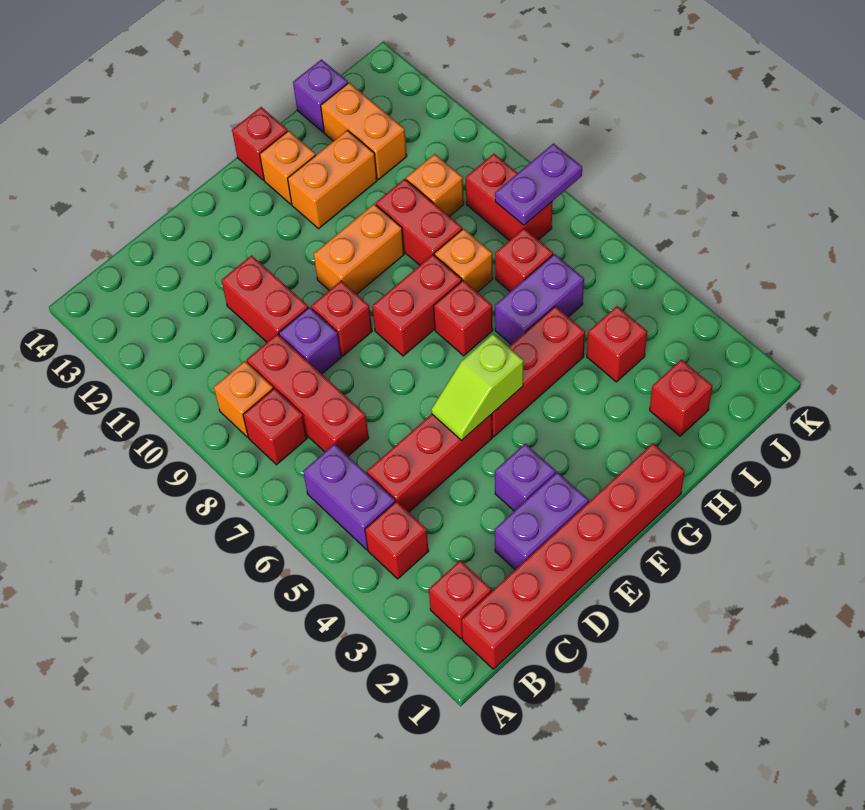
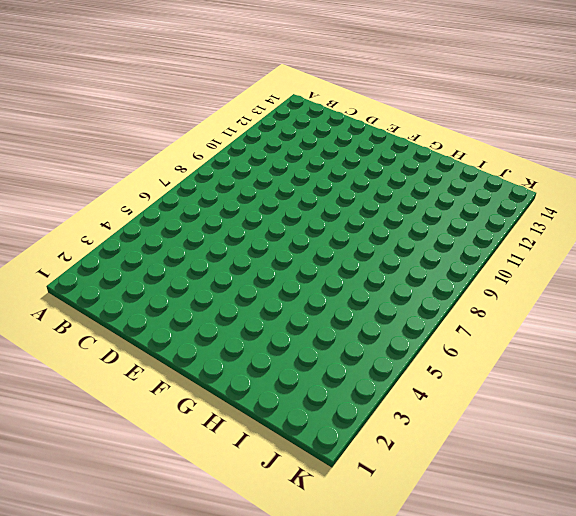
none -> red brick B1:G1 level 1
none -> red brick B2 level 1
none -> red brick B4 level 1
none -> purple brick B5:B6 level 1

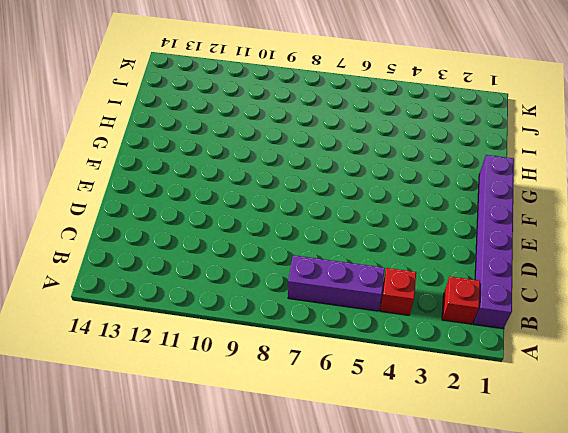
purple brick B1:G1 level 1 -> red brick B1:G1 level 1
purple brick B5:B7 level 1 -> purple brick B5:B6 level 1
none -> red brick B8 level 1
none -> orange brick B9 level 1
none -> red brick C5:E5 level 1
none -> red brick C7:C9 level 1

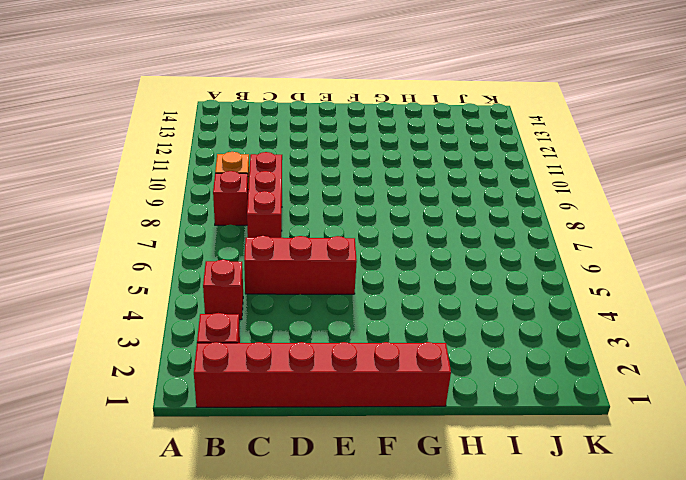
none -> purple brick B5:B6 level 1
none -> purple brick D2:E2 level 1
none -> purple brick D9 level 1
none -> red brick D10:D11 level 1

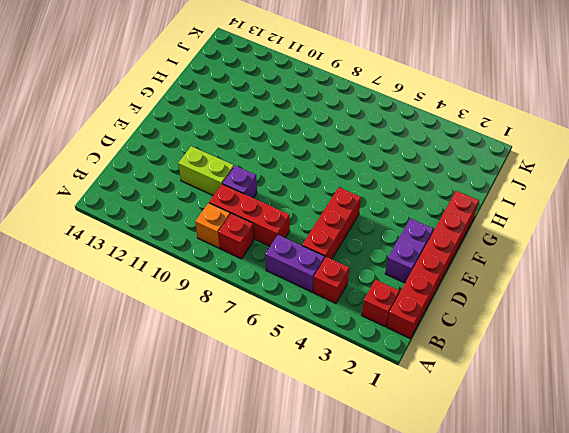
lime brick D10:D11 level 1 -> red brick D10:D11 level 1
none -> purple brick E3 level 1
none -> red brick E9 level 1
none -> red brick F5:H5 level 1
none -> red brick F8:G8 level 1

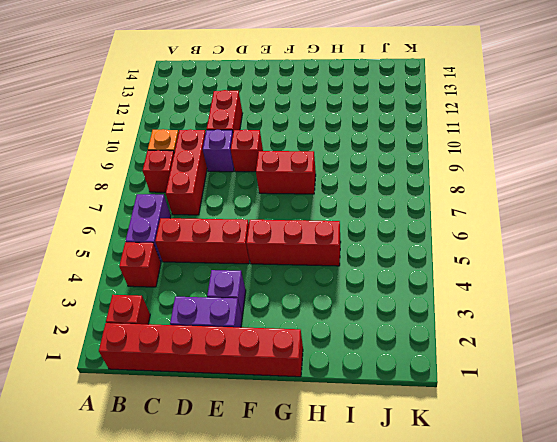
none -> orange brick F10:G10 level 1
none -> red brick G7 level 1
none -> orange brick G12:H12 level 1
none -> orange brick G13 level 1

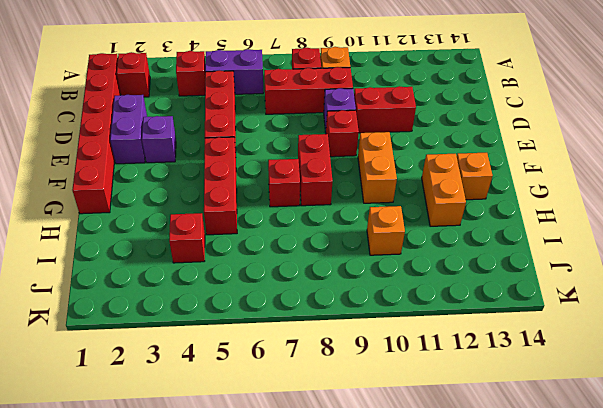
none -> red brick G14 level 1
none -> purple brick H6:I6 level 1
none -> orange brick H8 level 1
none -> red brick H9:H10 level 1

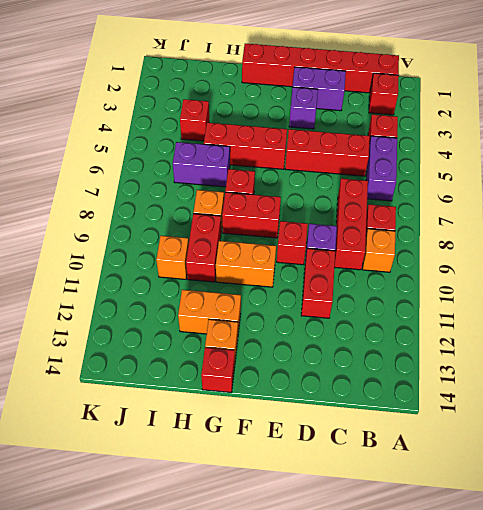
none -> red brick I2 level 1
none -> red brick I7 level 1
none -> orange brick I12:I13 level 1
none -> purple brick I14 level 1

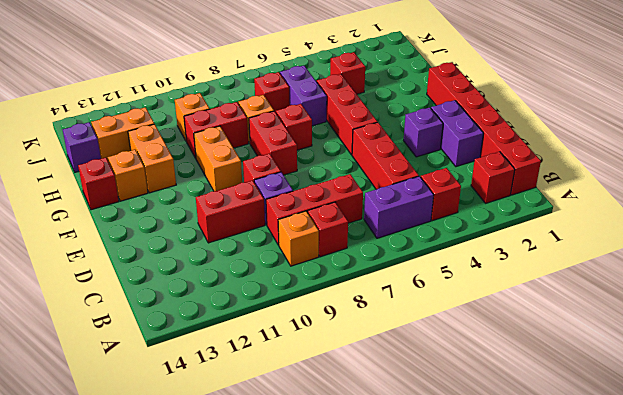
none -> red brick I2 level 1
none -> red brick J8:J9 level 1
none -> lime slope E5:F5 level 2 top F
none -> purple plate J8:K8 level 2

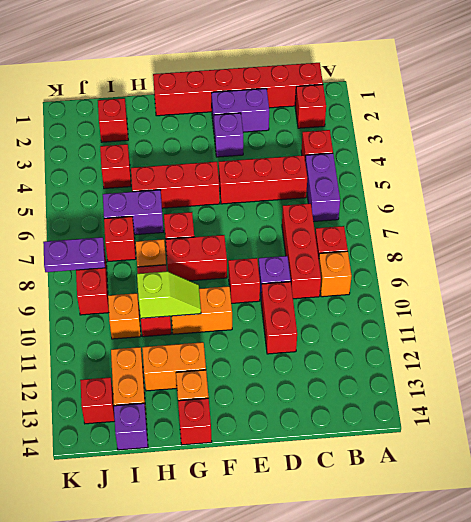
lime slope G10:H10 level 2 top H -> lime slope E5:F5 level 2 top F
red brick J13 level 1 -> none

